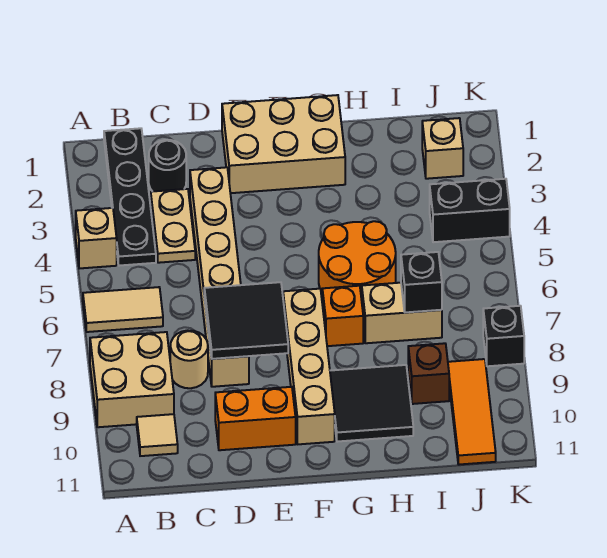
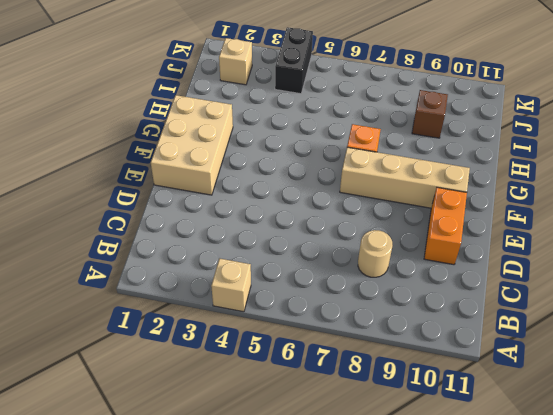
none -> tan tile A6:B6 level 1
none -> tan brick A8:B9 level 1
none -> black plate B1:B4 level 1

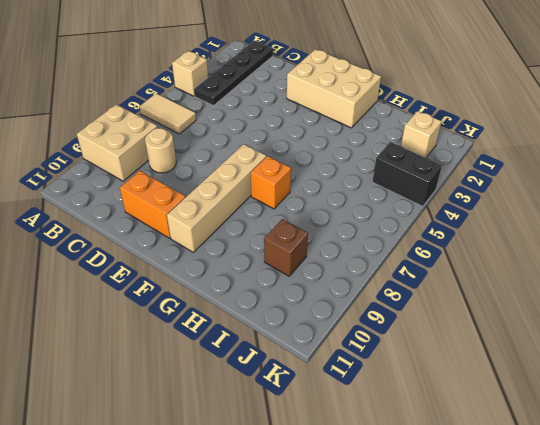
none -> tan tile B10 level 1
none -> black round brick C2 level 1
none -> tan plate C3:C4 level 1

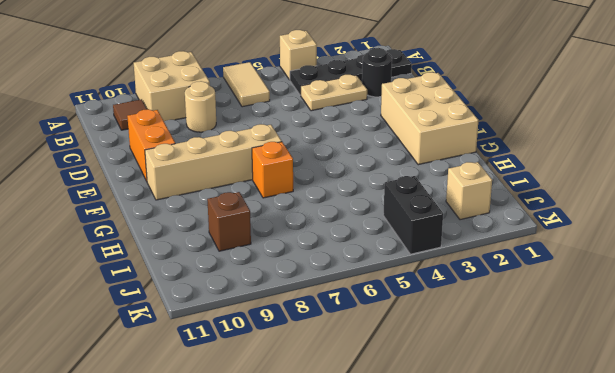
brown tile B10 level 1 -> tan tile B10 level 1
none -> tan brick D3:D8 level 1
none -> orange round brick G5:H6 level 1
none -> black tile G9:H10 level 1

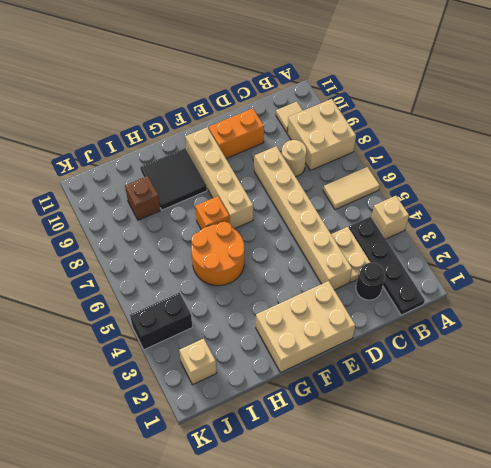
none -> tan brick H7:I7 level 1
none -> orange tile J9:J11 level 1
none -> black brick K8 level 1

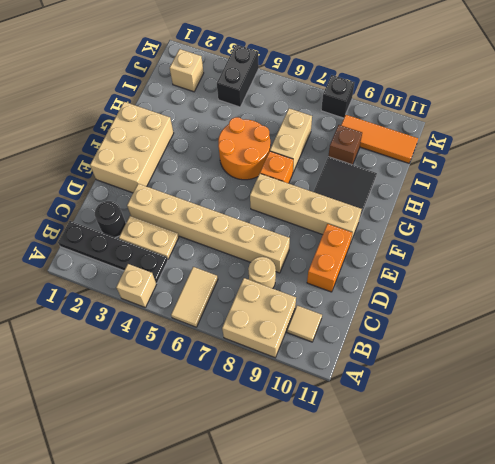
none -> black tile D7:E8 level 2
none -> black brick I7 level 2

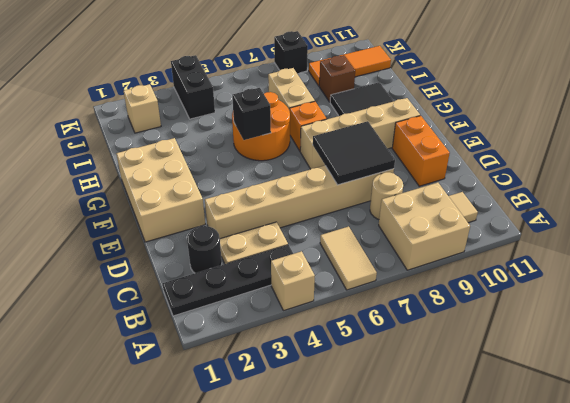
black brick G5 level 2 -> black brick I7 level 2

